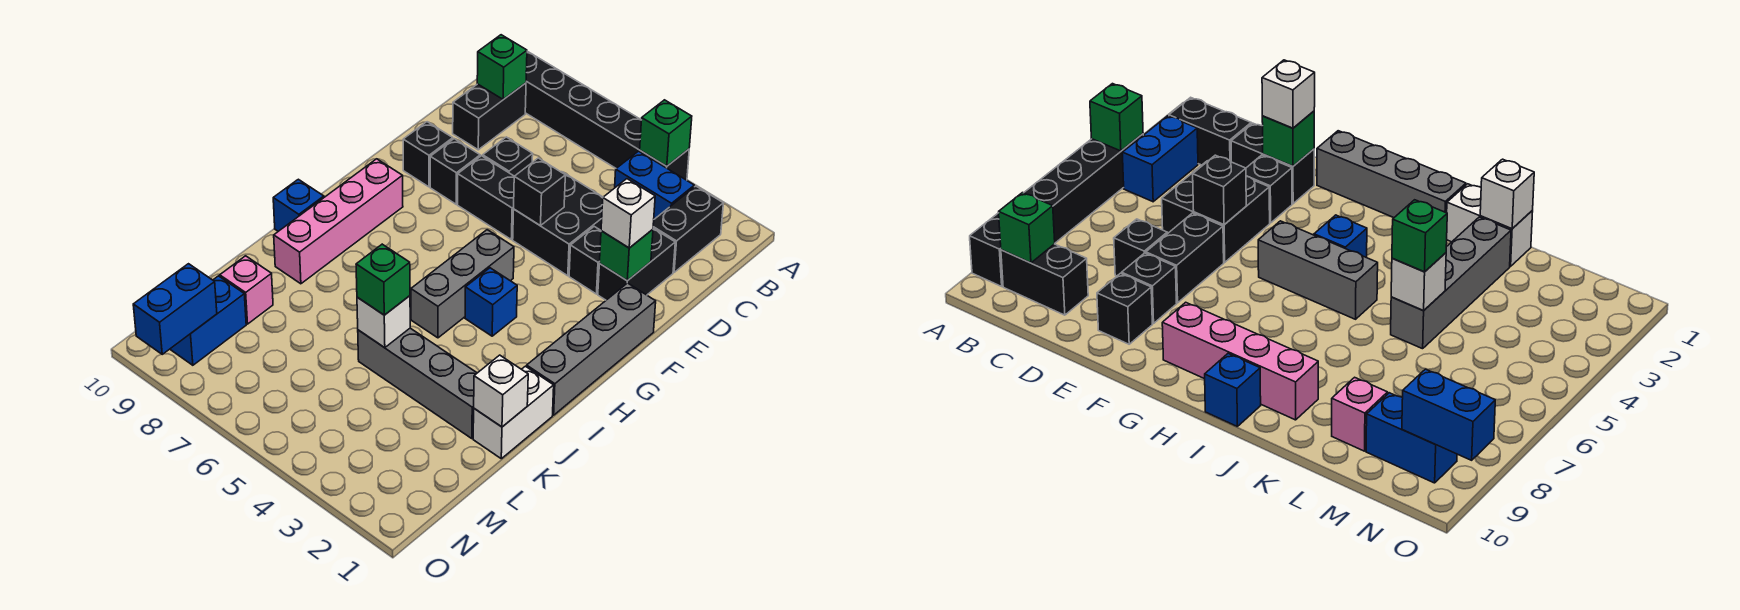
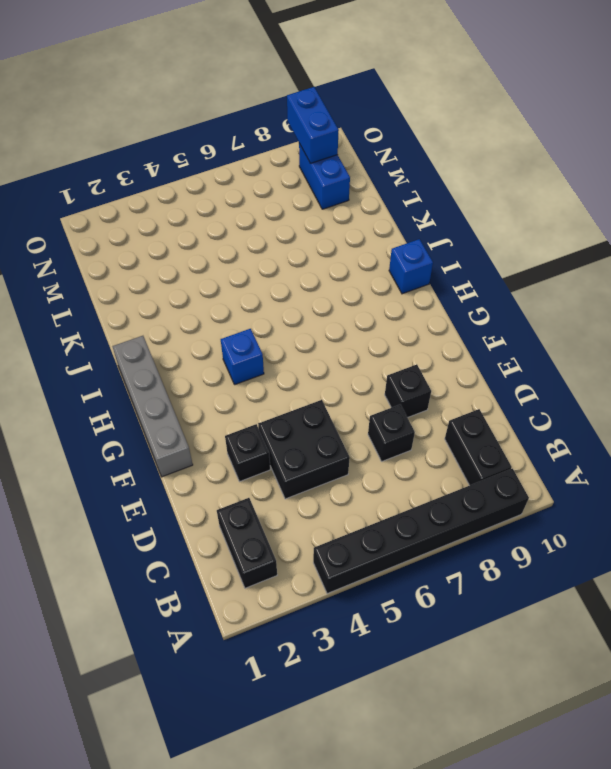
none -> blue brick B3:B4 level 1
none -> black brick D2:E2 level 1
none -> black brick E6:E7 level 1

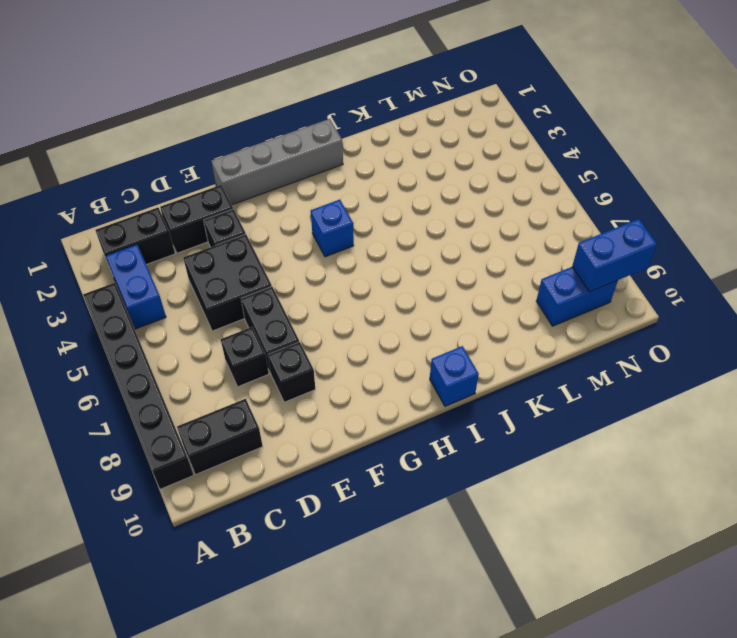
none -> black brick E9 level 1
none -> grey brick G5:I5 level 1
none -> pink brick G9:J9 level 1

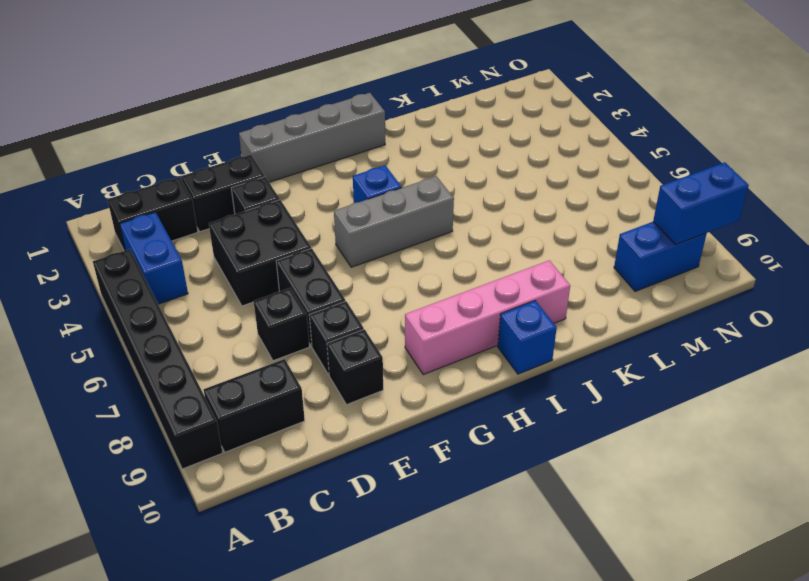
none -> white brick J1:K1 level 1
none -> grey brick K2:K5 level 1
none -> pink brick L9 level 1

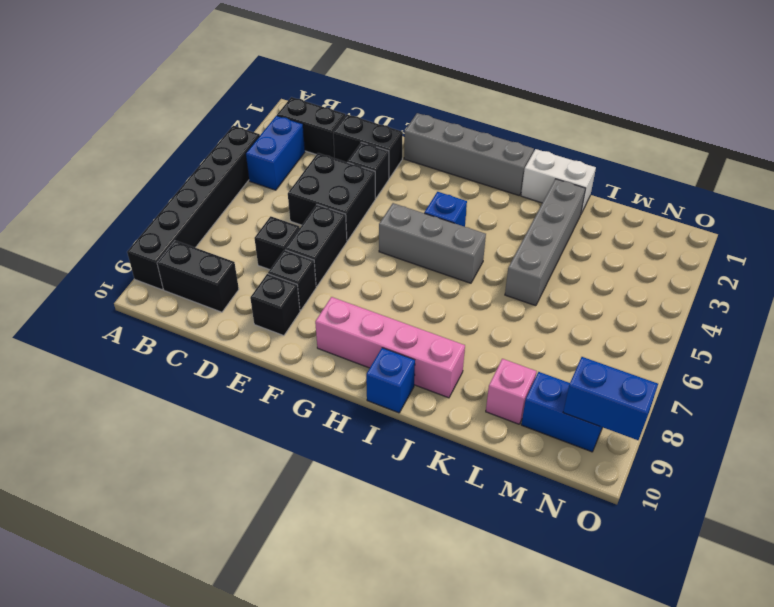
none -> green brick A4 level 2
none -> green brick B9 level 2
none -> green brick E2 level 2

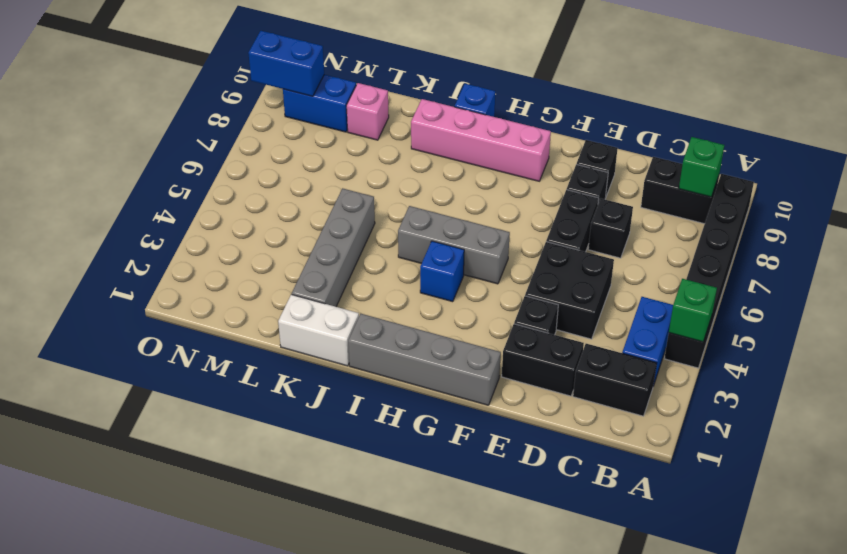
none -> green brick E2 level 2
none -> black brick E5 level 2
none -> white brick K1 level 2

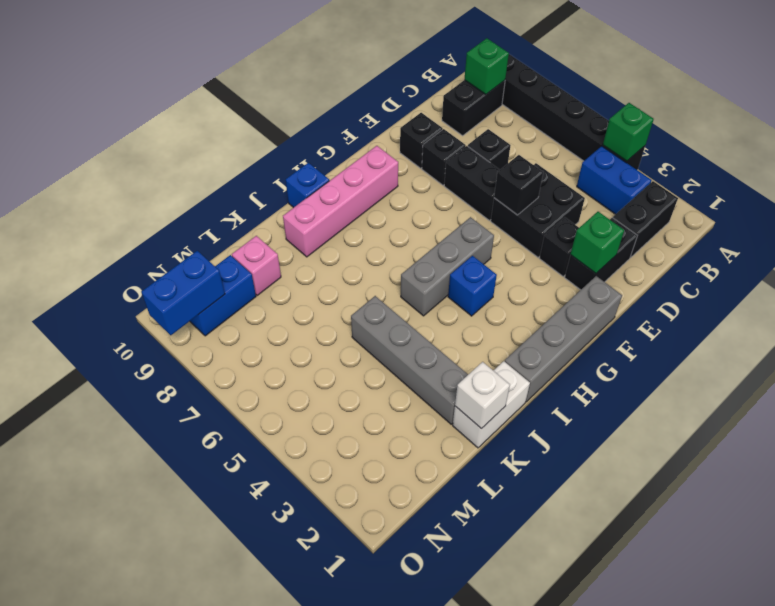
none -> white brick K5 level 2
none -> white brick E2 level 3
none -> green brick K5 level 3

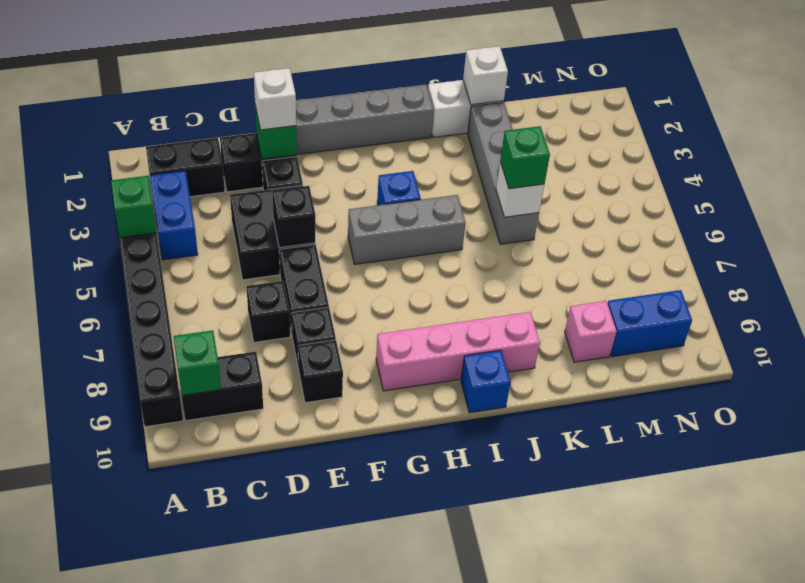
none -> blue brick N9:O9 level 2

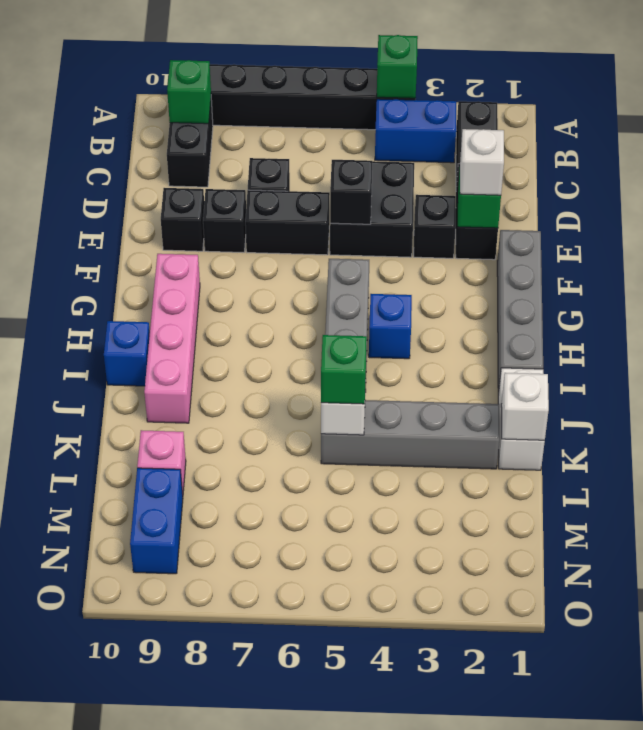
none -> blue brick N9:O9 level 2

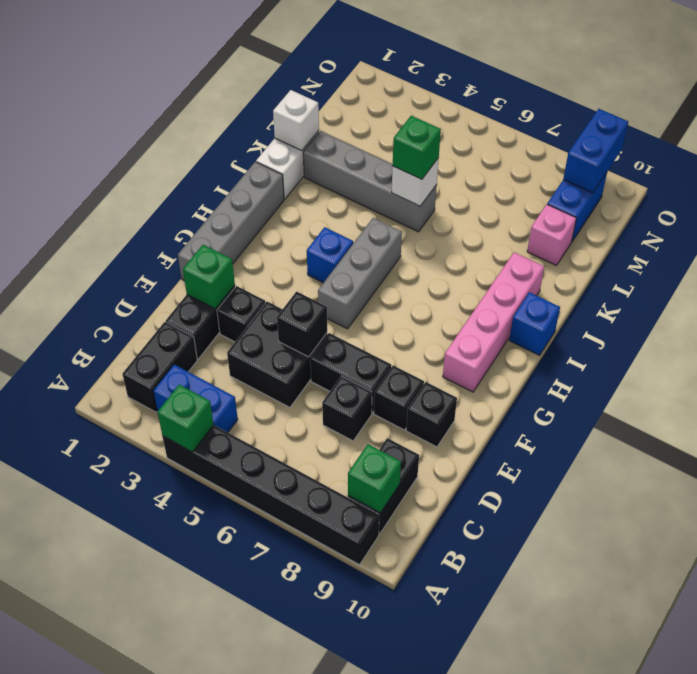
none -> white brick E2 level 3

